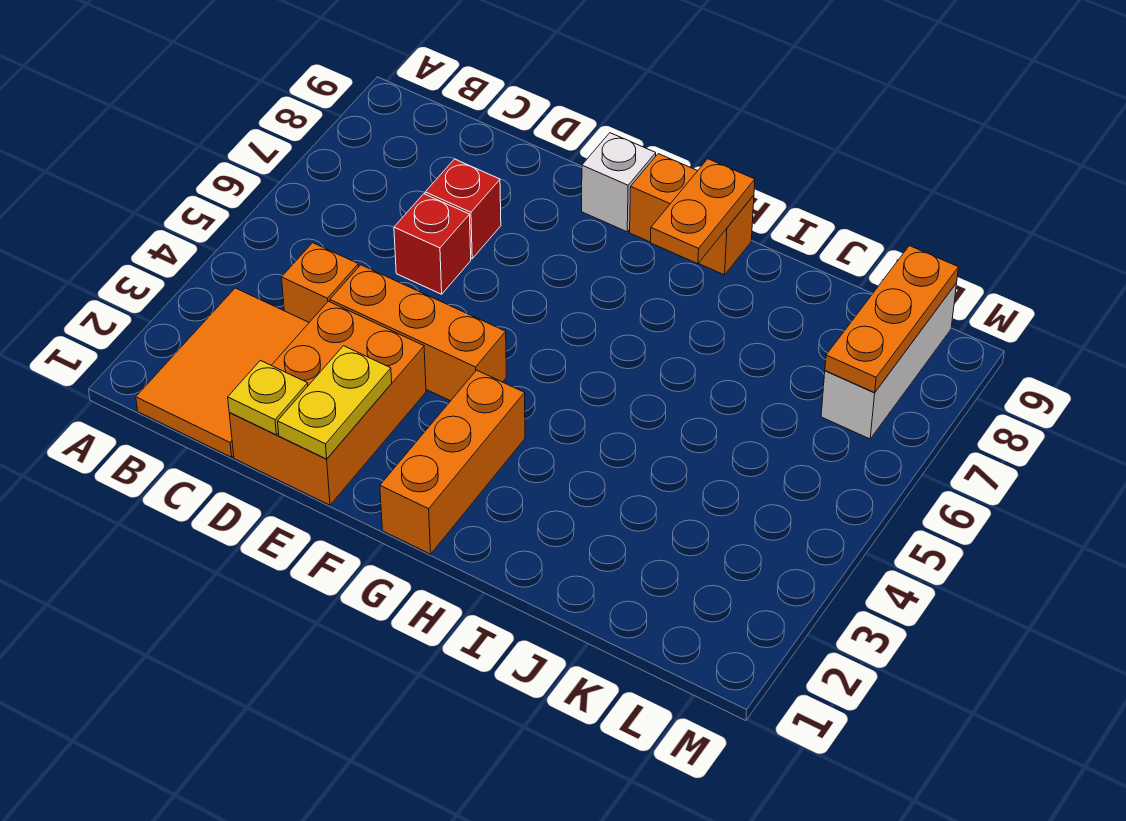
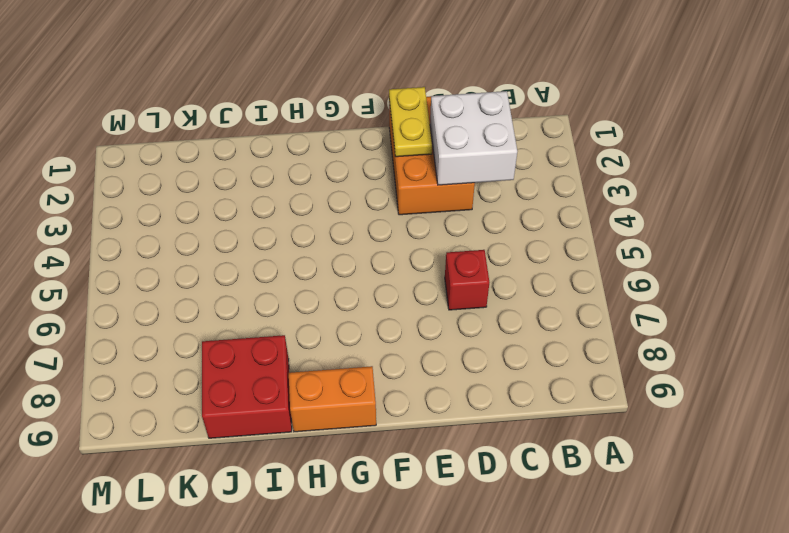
white brick C2:D3 level 2 -> none
red brick I8:J9 level 1 -> none
none -> orange tile B1:C3 level 1
none -> orange brick C4 level 1
none -> orange brick D4:F4 level 1

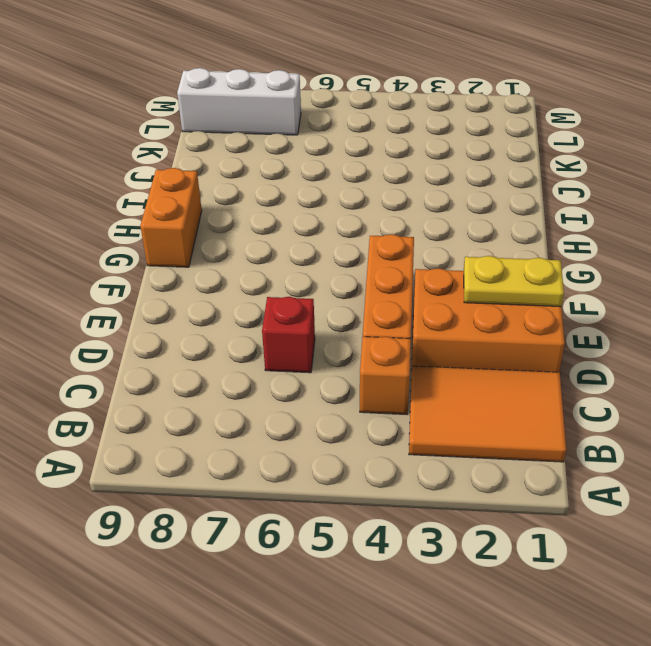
none -> red brick D7 level 1
none -> white brick F9 level 1
none -> orange brick G1:G3 level 1

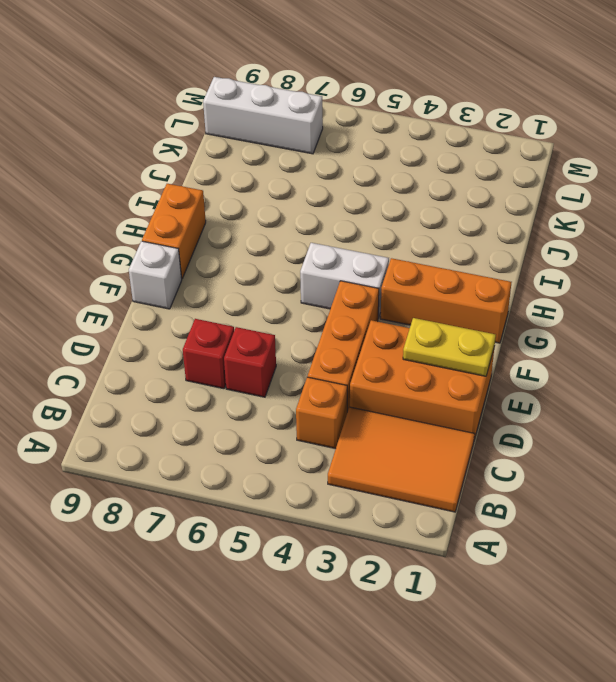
white brick G4:G5 level 1 -> none
none -> yellow plate D1 level 2
none -> orange plate H8:H9 level 2
none -> orange plate L7:L9 level 2

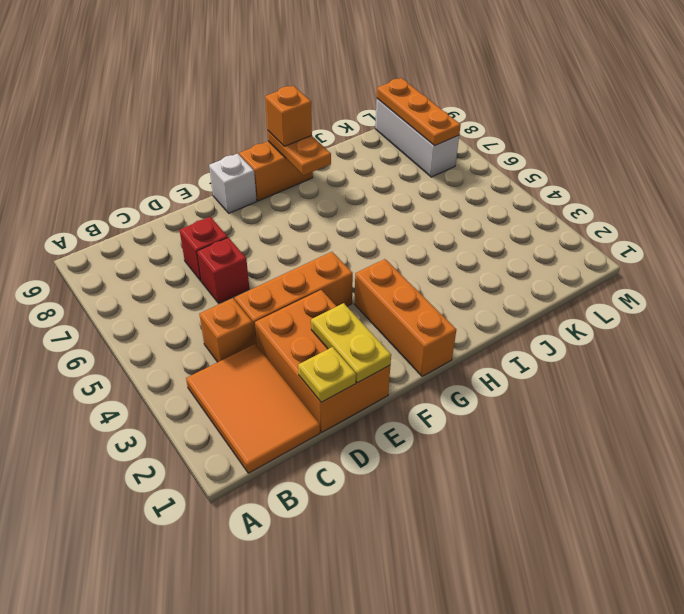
orange brick H9 level 3 -> none

